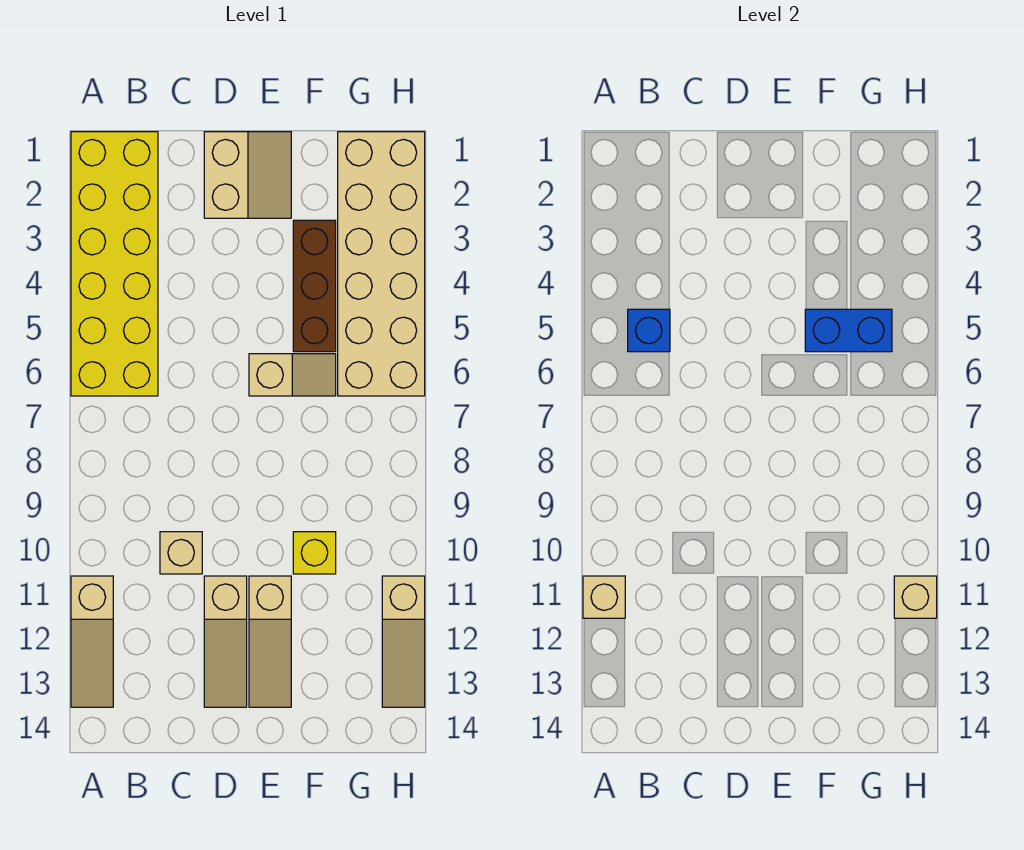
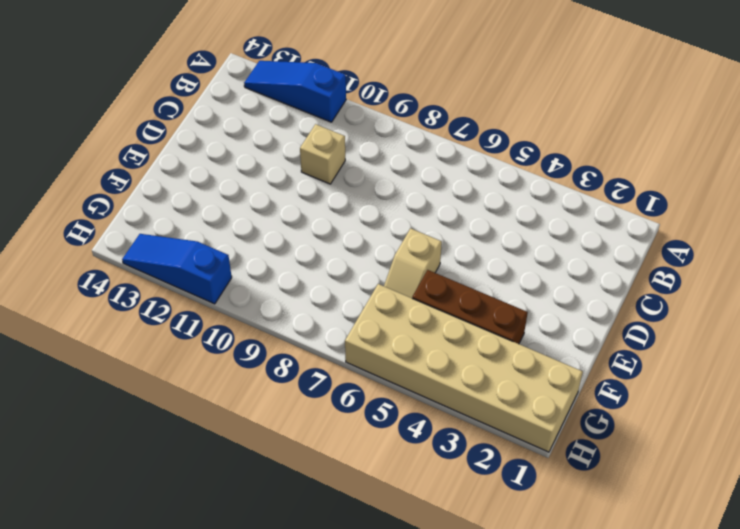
blue slope A11:A13 level 1 top 11 -> tan slope A11:A13 level 1 top 11
blue slope H11:H13 level 1 top 11 -> tan slope H11:H13 level 1 top 11
none -> yellow brick A1:B6 level 1
none -> tan slope D1:E2 level 1 top D
none -> tan slope D11:D13 level 1 top 11

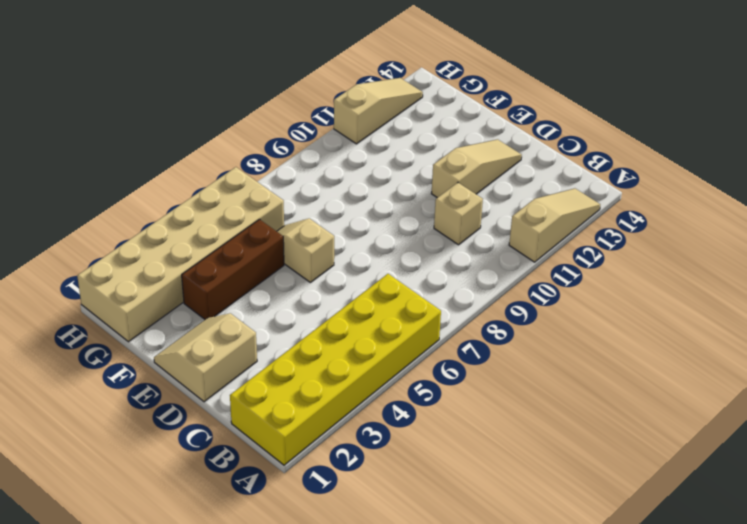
none -> tan slope E11:E13 level 1 top 11
none -> yellow brick F10 level 1
none -> tan brick A11 level 2

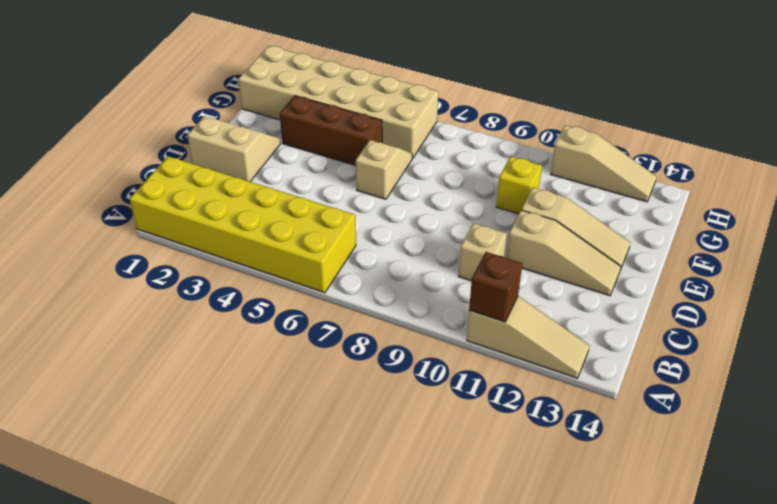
brown brick A11 level 2 -> tan brick A11 level 2
none -> blue brick B5 level 2
none -> blue brick F5:G5 level 2
none -> tan brick H11 level 2

